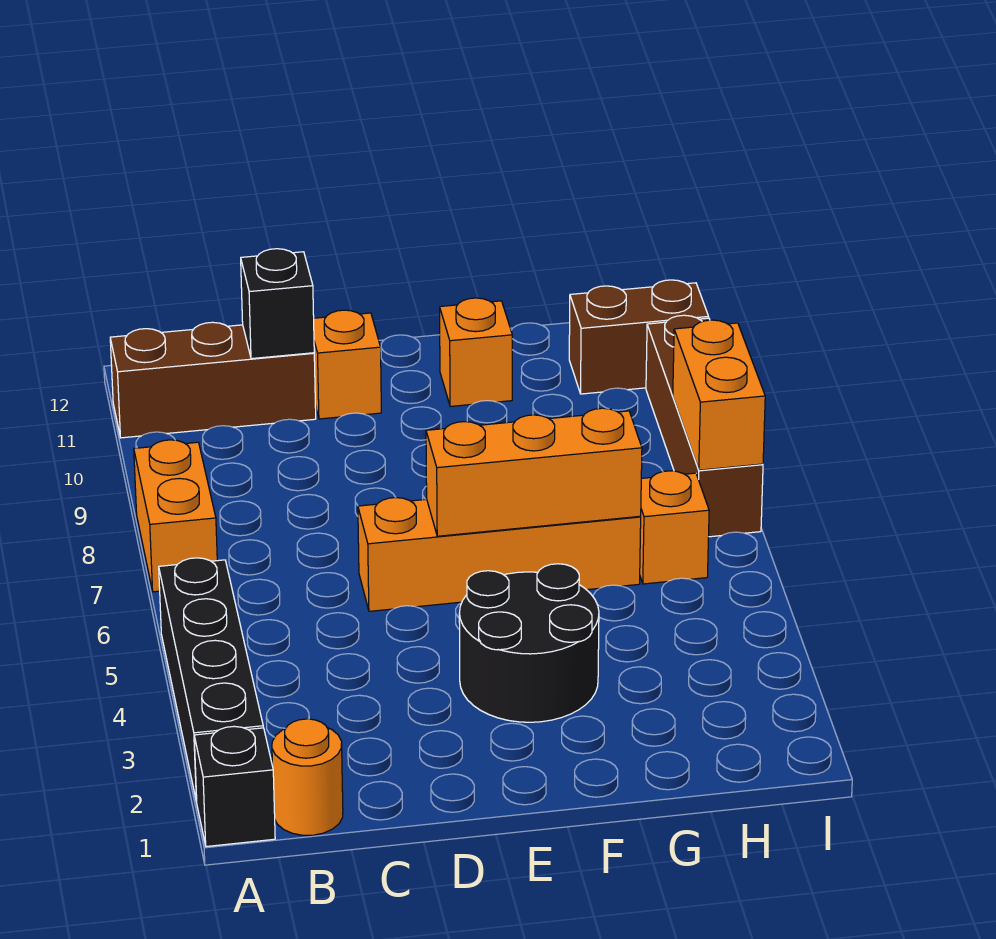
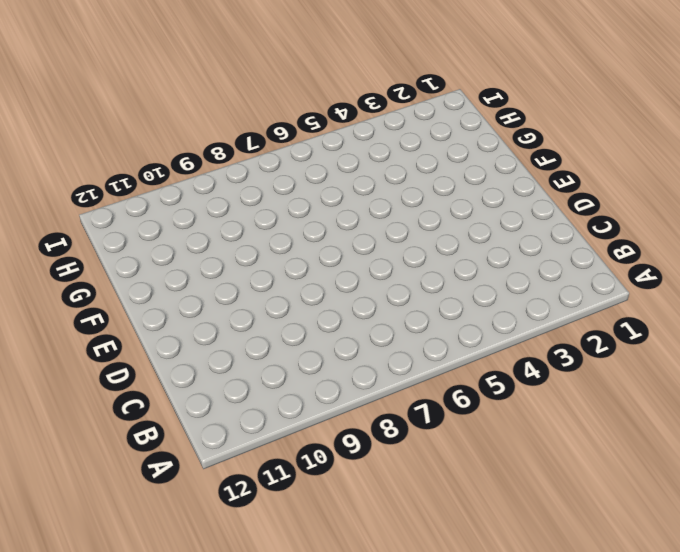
none -> black brick A1 level 1
none -> black brick A2:A5 level 1
none -> orange brick A7:A8 level 1

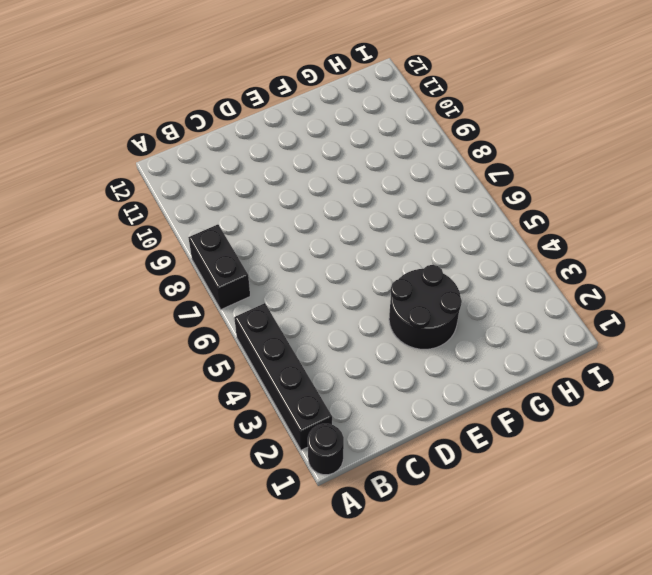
black round brick A1 level 1 -> black brick A1 level 1
black brick A7:A8 level 1 -> orange brick A7:A8 level 1
none -> brown brick A11:C11 level 1
none -> orange round brick B1 level 1
none -> orange brick D6:G6 level 1

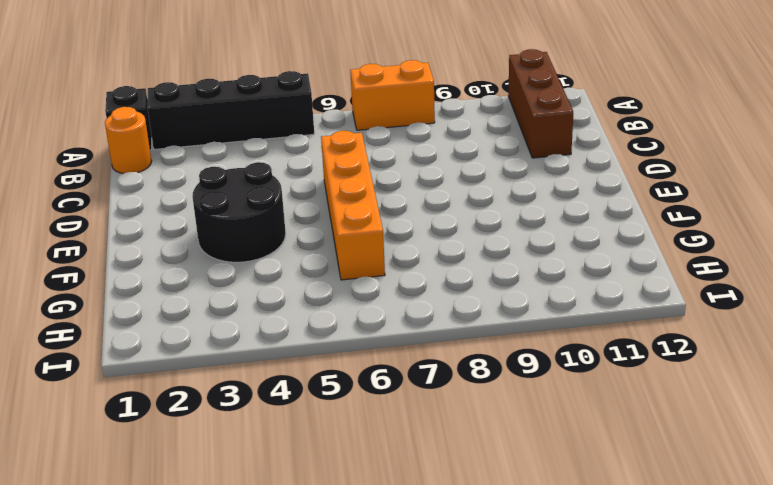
none -> orange brick D11 level 1
none -> orange brick F11 level 1
none -> orange brick H6 level 1

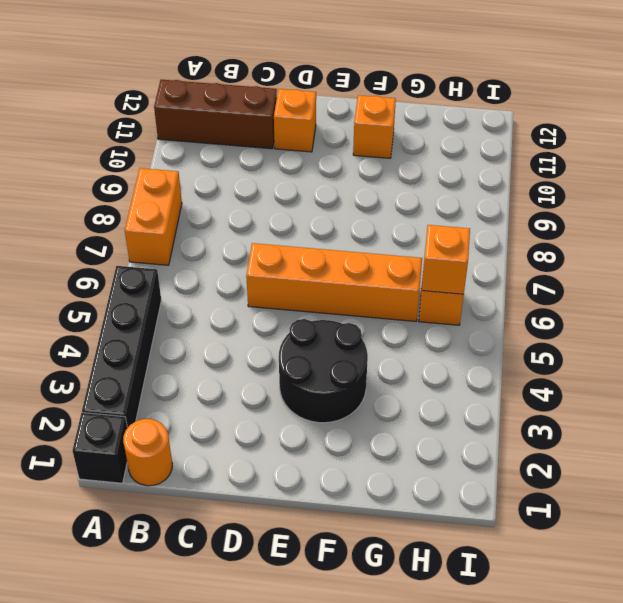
orange brick H6 level 2 -> none
none -> brown brick H11:I11 level 1
none -> brown brick I7:I10 level 1
none -> black brick C11 level 2

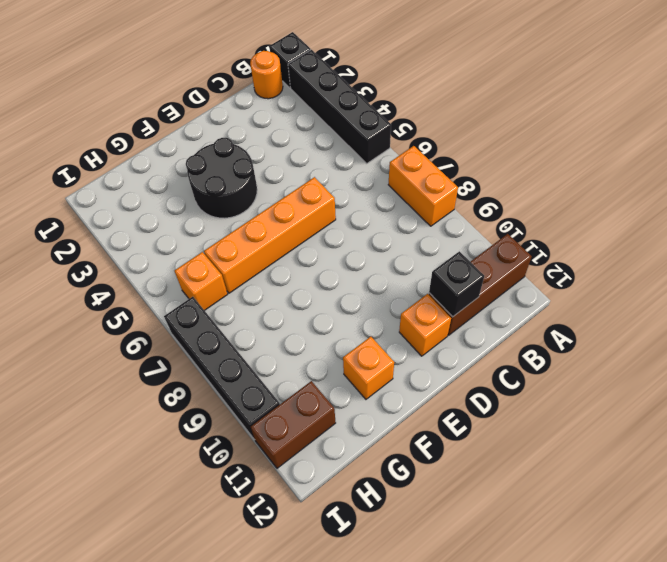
black brick I7:I10 level 1 -> brown brick I7:I10 level 1
none -> orange brick E6:G6 level 2
none -> orange brick I7:I8 level 2

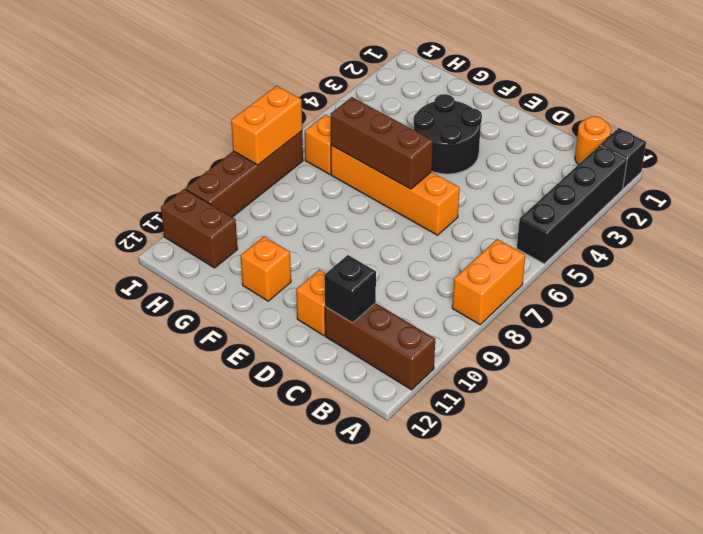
brown brick E6:G6 level 2 -> orange brick E6:G6 level 2

